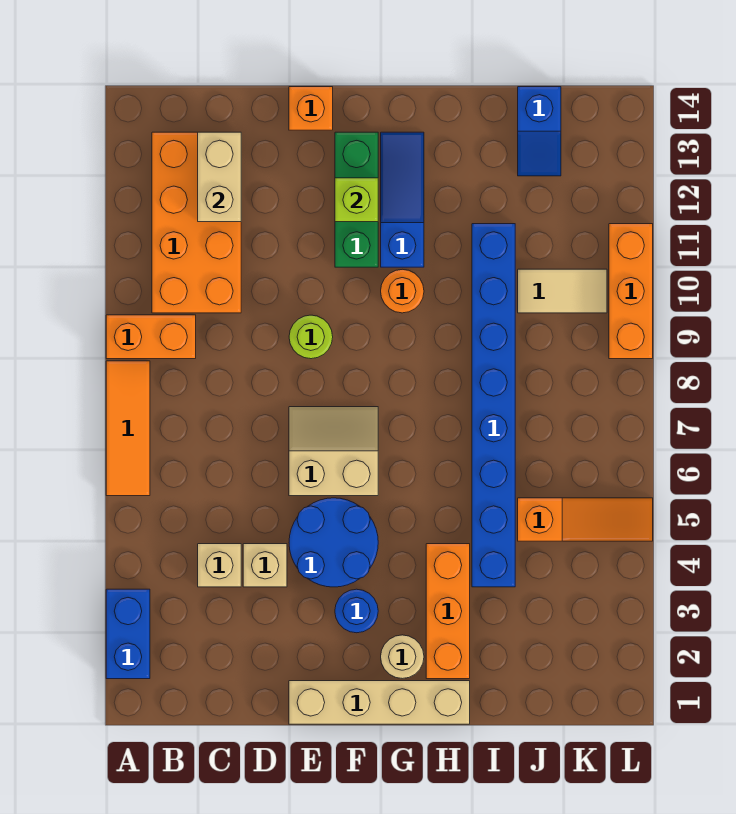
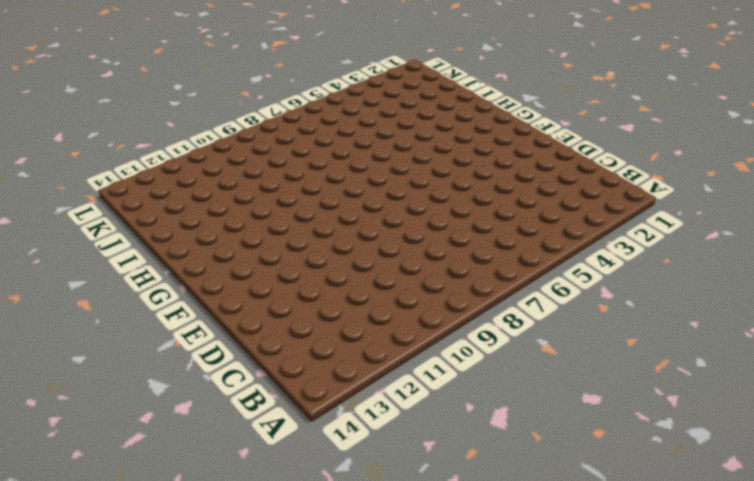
none -> blue brick A2:A3 level 1
none -> orange tile A6:A8 level 1
none -> orange brick A9:B9 level 1

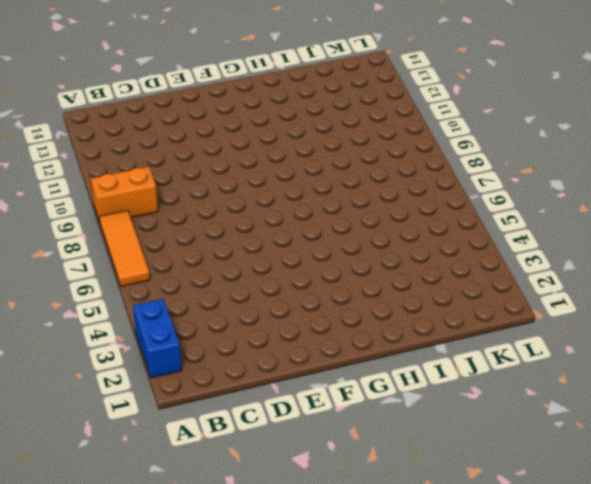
none -> orange brick B10:C13 level 1
none -> tan brick C4 level 1
none -> tan brick D4 level 1

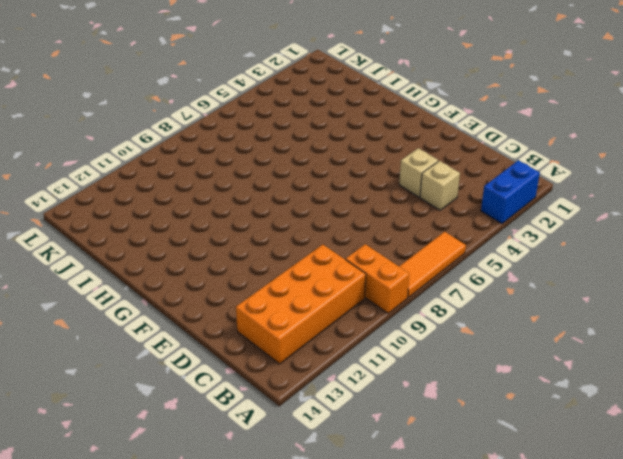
none -> tan brick E1:H1 level 1
none -> blue round brick E4:F5 level 1
none -> tan slope E6:F7 level 1 top 6

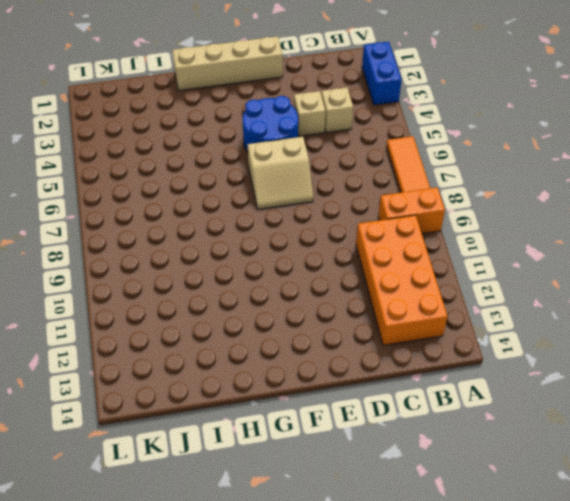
none -> lime round brick E9 level 1
none -> orange brick E14 level 1
none -> blue round brick F3 level 1

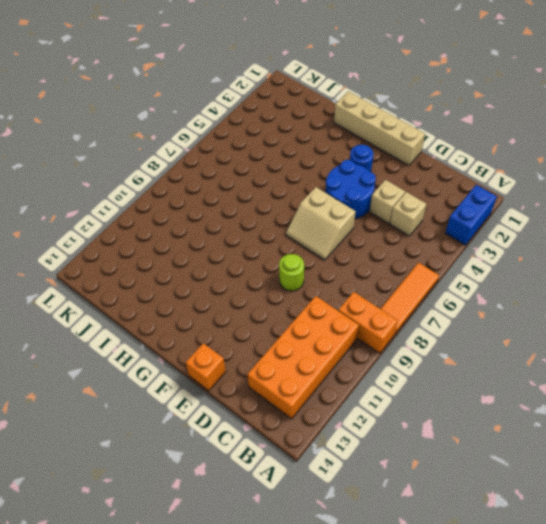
none -> green brick F11:F13 level 1
none -> tan round brick G2 level 1
none -> orange round brick G10 level 1

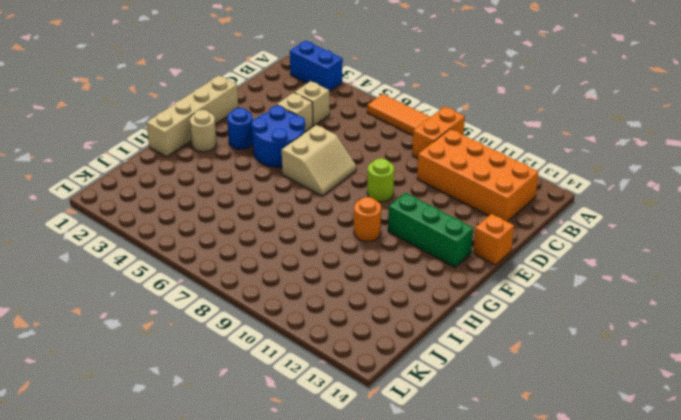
none -> blue slope G11:G13 level 1 top 11
none -> orange brick H2:H4 level 1
none -> blue brick I4:I11 level 1

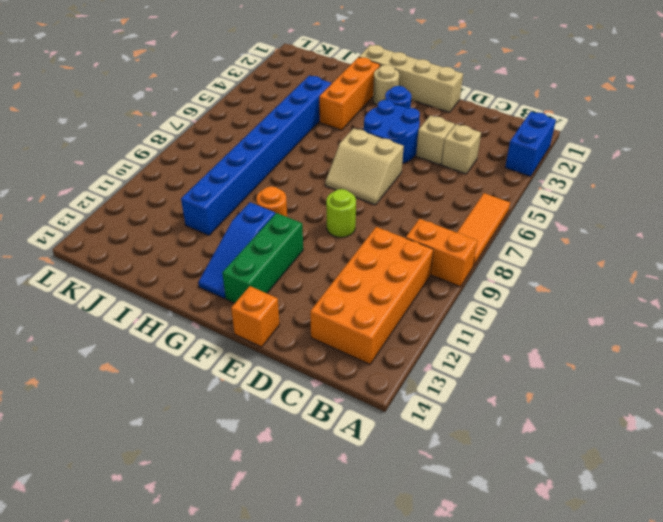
none -> orange slope J5:L5 level 1 top J
none -> tan tile J10:K10 level 1
none -> blue slope J13:J14 level 1 top 14

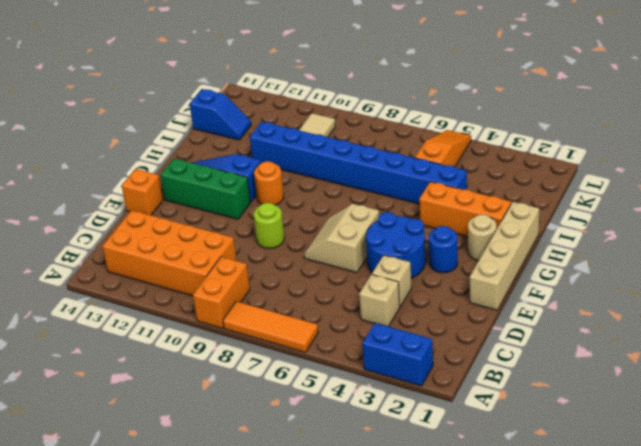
none -> orange brick L9:L11 level 1
none -> tan brick C12:C13 level 2
none -> lime brick F12 level 2

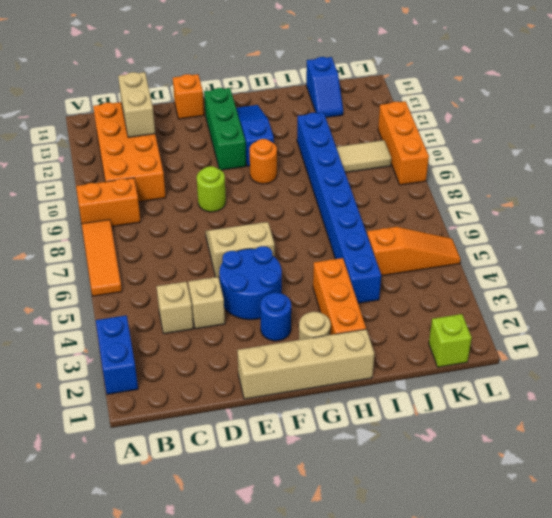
lime brick K1 level 1 -> lime brick F12 level 2

